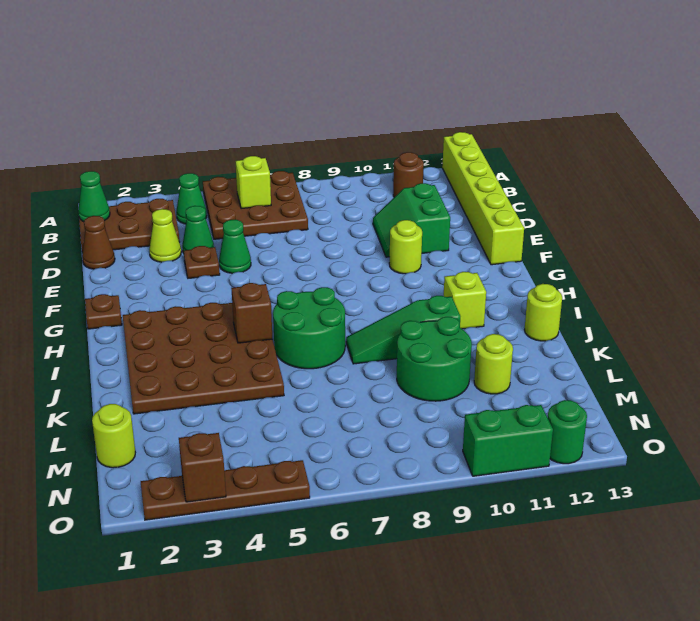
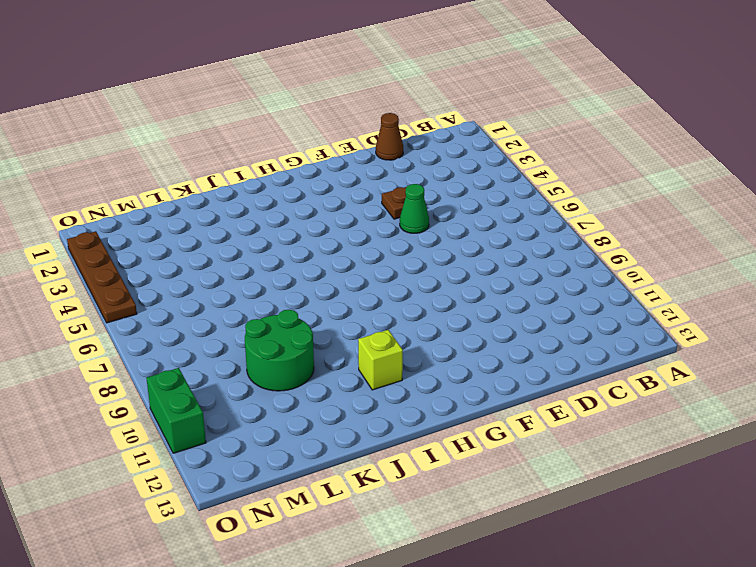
none -> brown plate A5:C7 level 1
none -> lime brick A13:F13 level 1
none -> brown plate B1:C3 level 1

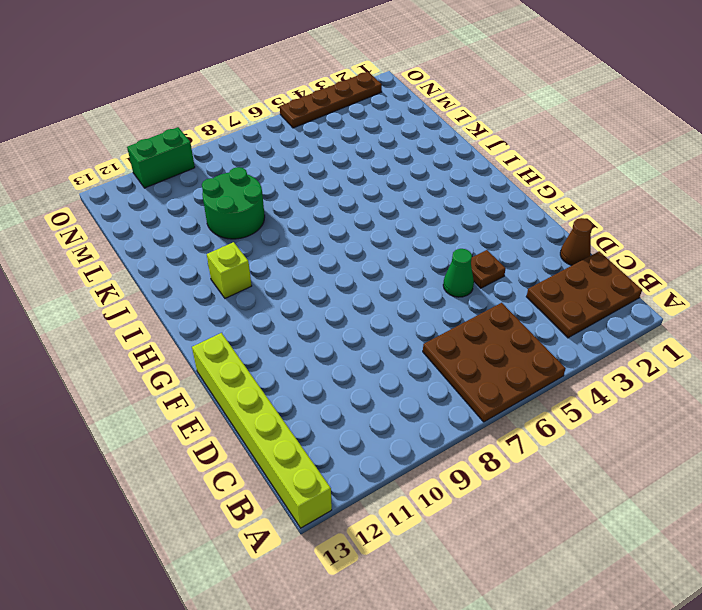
none -> green cone B4 level 1
none -> brown round brick B11 level 1
none -> lime cone D3 level 1

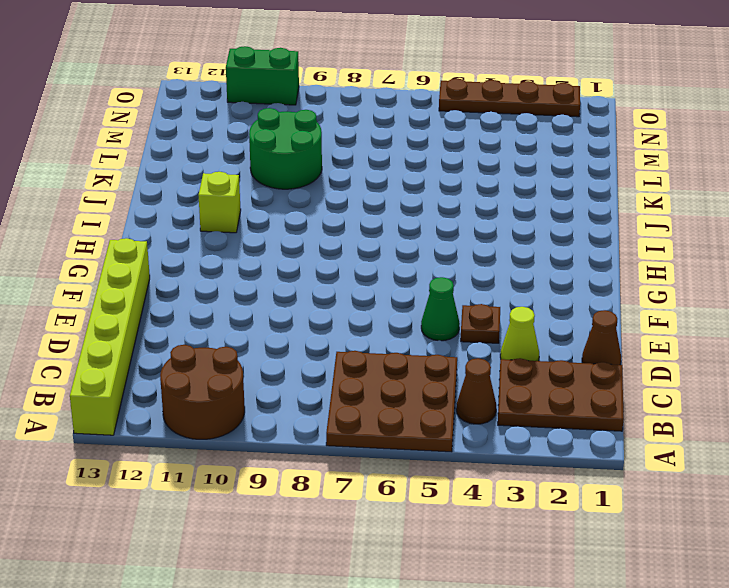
brown round brick A10:B11 level 1 -> brown round brick B11 level 1
brown cone B4 level 1 -> green cone B4 level 1
none -> green cone D4 level 1
none -> green slope D10:E11 level 1 top 11
none -> lime round brick F10 level 1

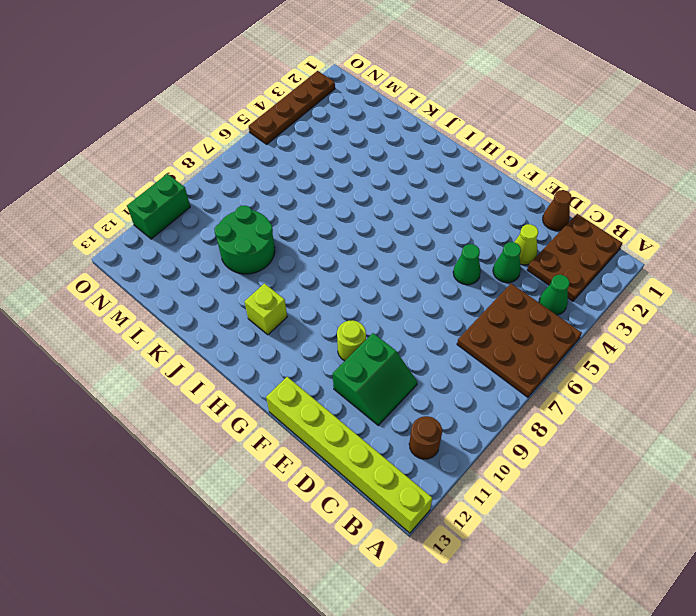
green slope D10:E11 level 1 top E -> green slope D10:E11 level 1 top 11
none -> brown plate E4 level 1
none -> brown plate G1 level 1
none -> brown plate H2:K5 level 1

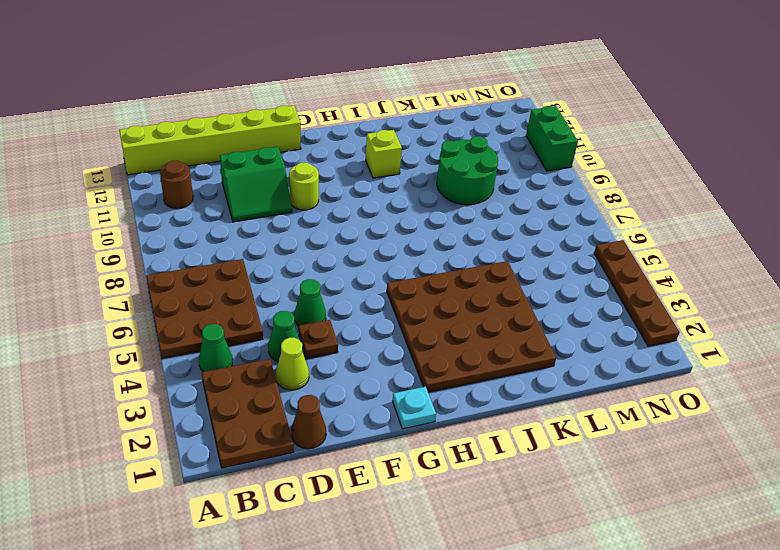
cyan plate G1 level 1 -> brown plate G1 level 1
none -> green round brick I6:J7 level 1
none -> green slope J8:J10 level 1 top 10
none -> lime round brick J13 level 1

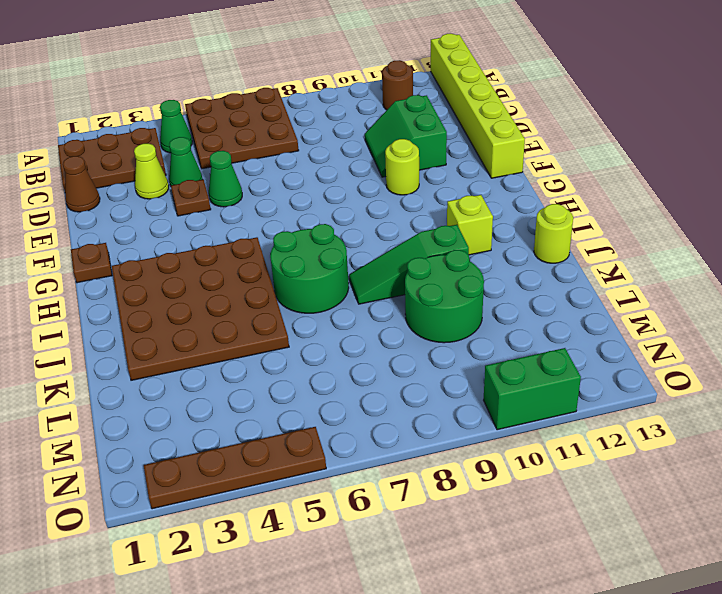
none -> lime round brick L11 level 1
none -> lime round brick M1 level 1
none -> green round brick O12 level 1

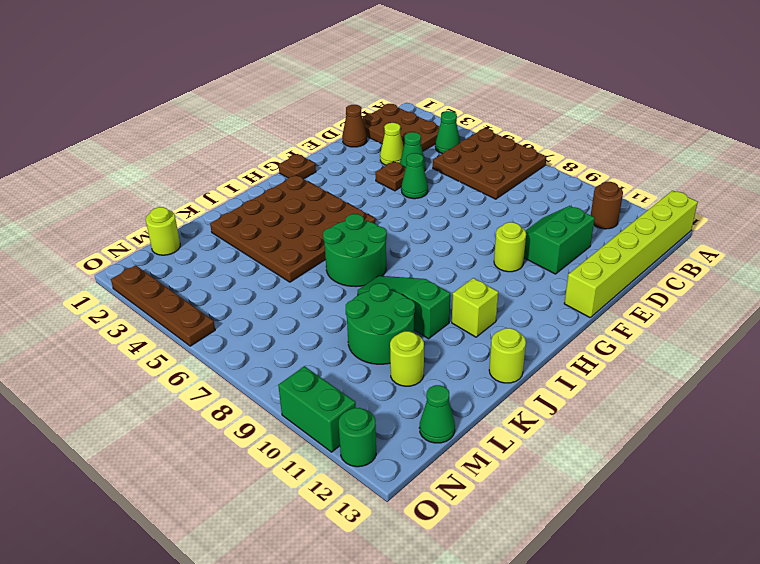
green cone M13 level 1 -> green cone B1 level 2
none -> lime brick B6 level 2
none -> brown brick I5 level 2
none -> brown brick O3 level 2

